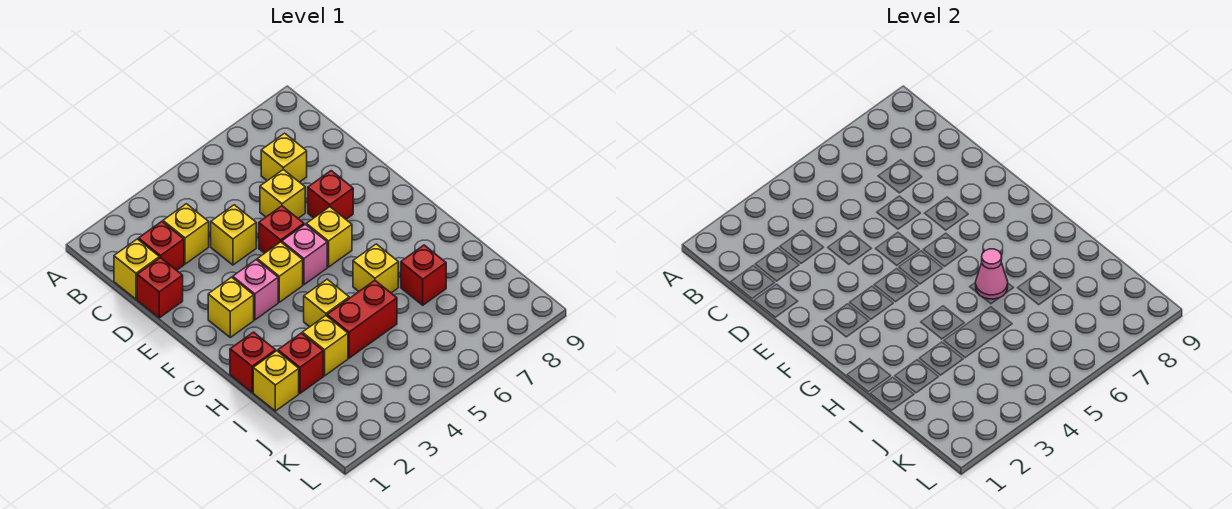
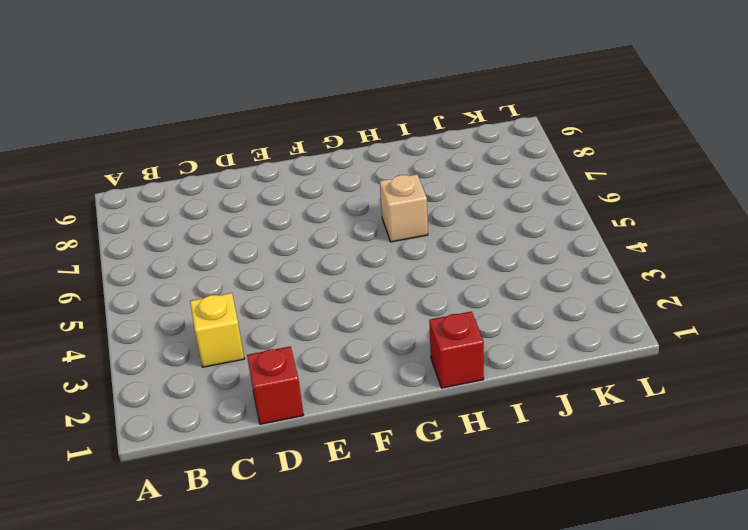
tan brick H6 level 1 -> yellow brick H6 level 1
none -> yellow brick C1 level 1
none -> red brick C2 level 1
none -> yellow brick C7 level 1

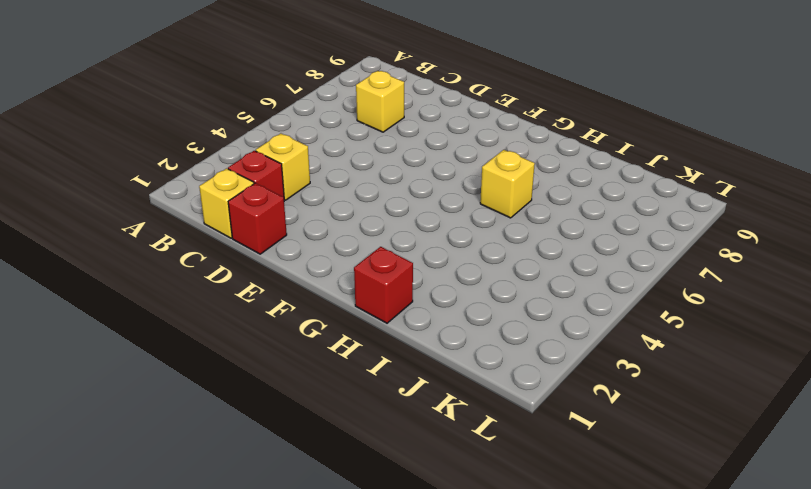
none -> yellow brick D4 level 1
none -> yellow brick D6 level 1
none -> red brick E5 level 1

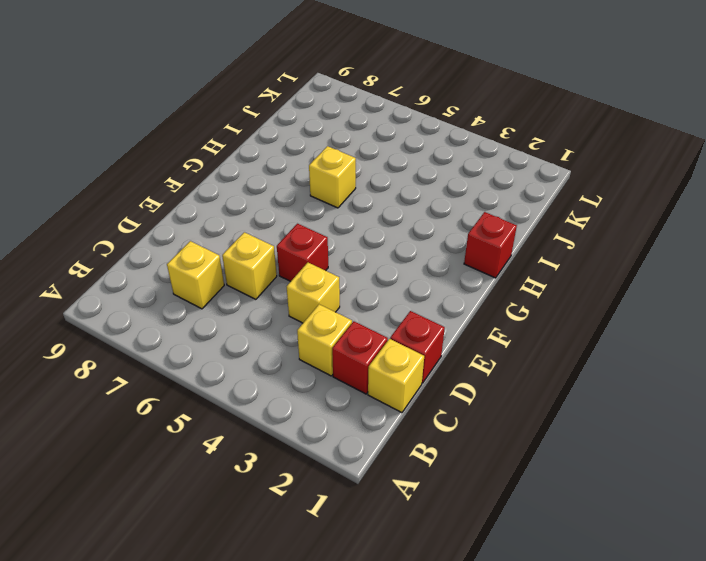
none -> red brick E7 level 1
none -> yellow brick F2 level 1
none -> pink brick F3 level 1

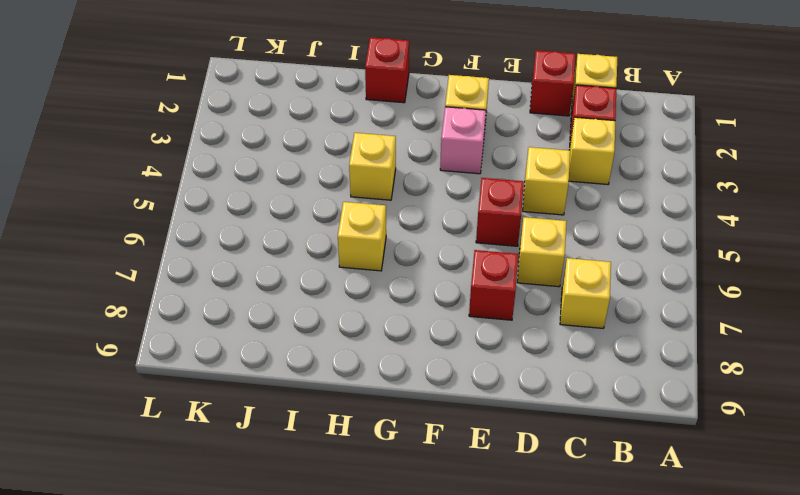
none -> yellow brick F4 level 1
none -> pink brick F5 level 1
none -> yellow brick F6 level 1

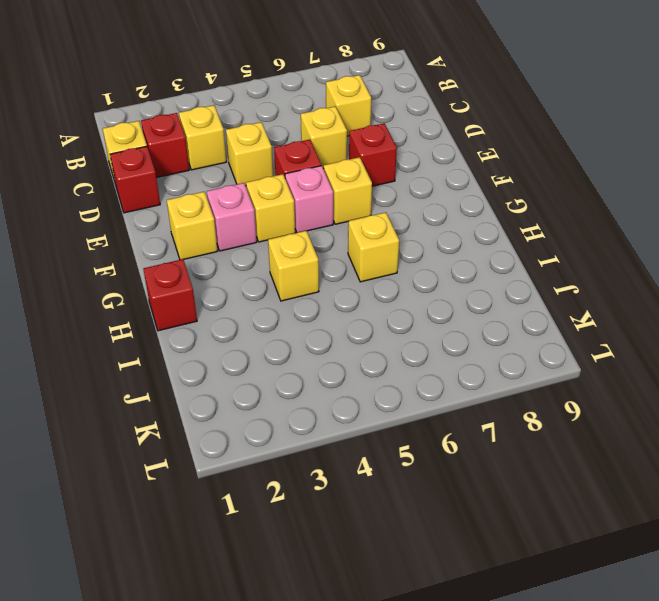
none -> yellow brick I1 level 1
none -> red brick I2 level 1
none -> yellow brick I3 level 1

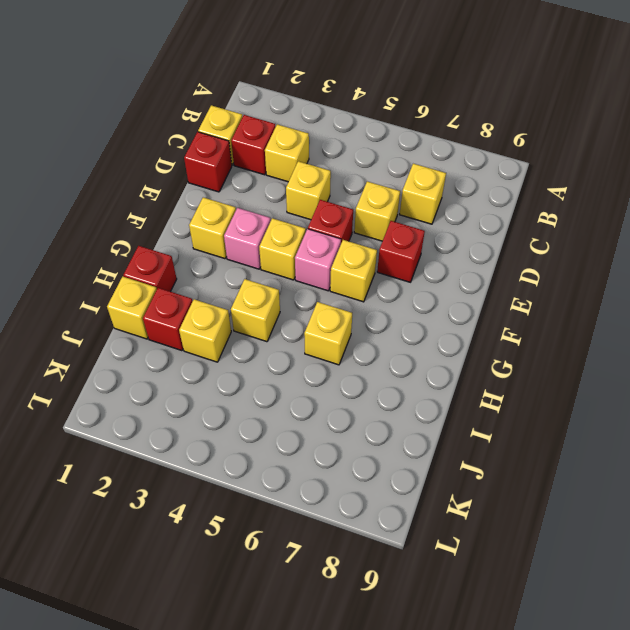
none -> red brick I4:I5 level 1
none -> red brick I7 level 1
none -> pink cone H6 level 2

